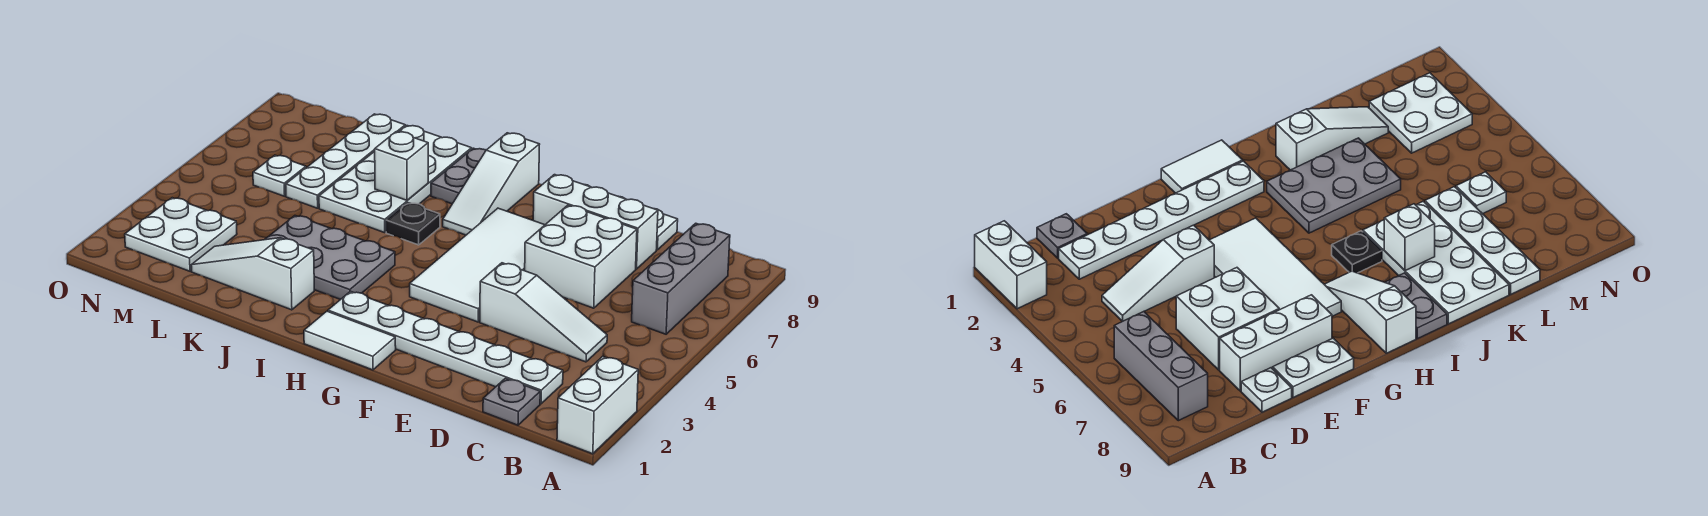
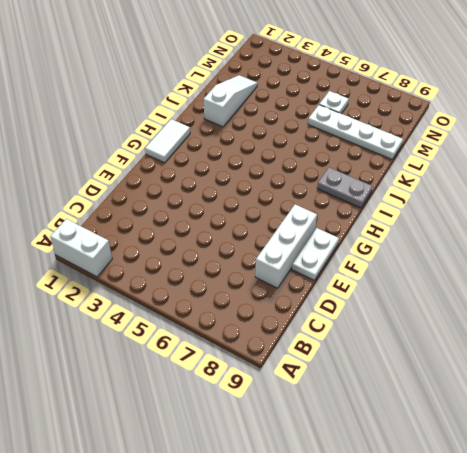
none -> grey brick B6:B8 level 1
none -> grey plate C1 level 1
none -> white plate C2:H2 level 1

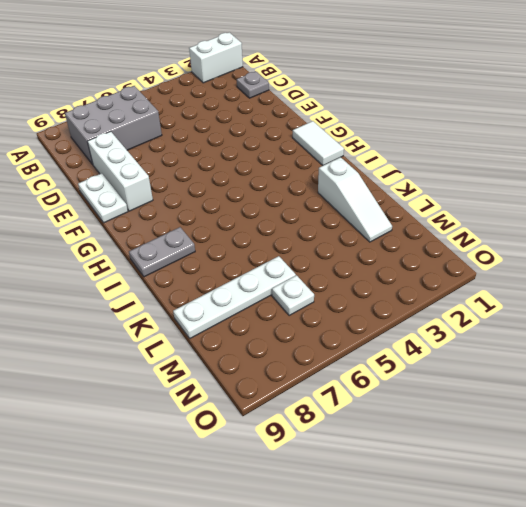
grey brick B6:C8 level 1 -> grey brick B6:B8 level 1
none -> white plate C2:H2 level 1
none -> white slope C4:E4 level 1 top E
none -> white brick D6:E7 level 1

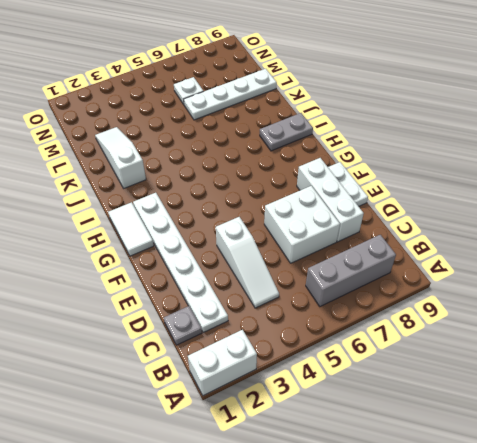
none -> white plate D9 level 1
none -> white tile F4:G7 level 1
none -> white slope H7:H9 level 1 top 9

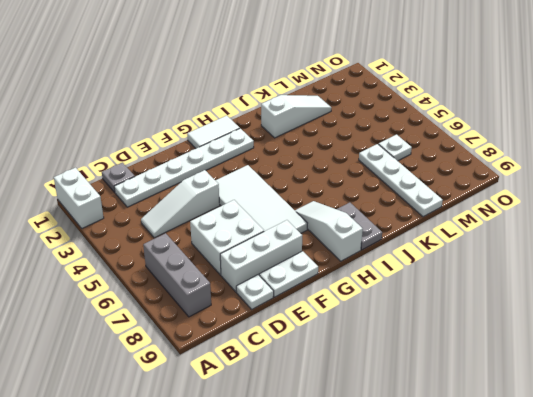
none -> grey plate I3:K4 level 1
none -> black plate I6 level 1
none -> white plate J6:K9 level 1

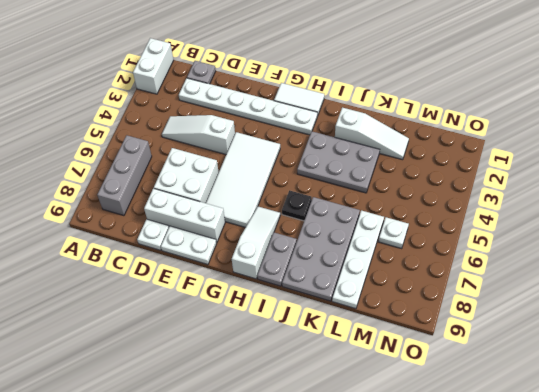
grey plate J6:K9 level 1 -> white plate J6:K9 level 1
none -> white plate M2:N3 level 1
none -> white brick J7 level 2

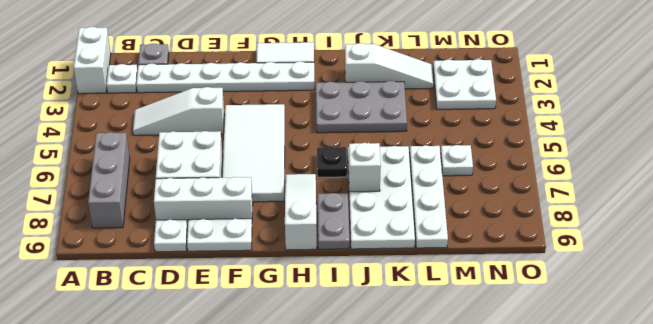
white plate B2 level 1 -> none

